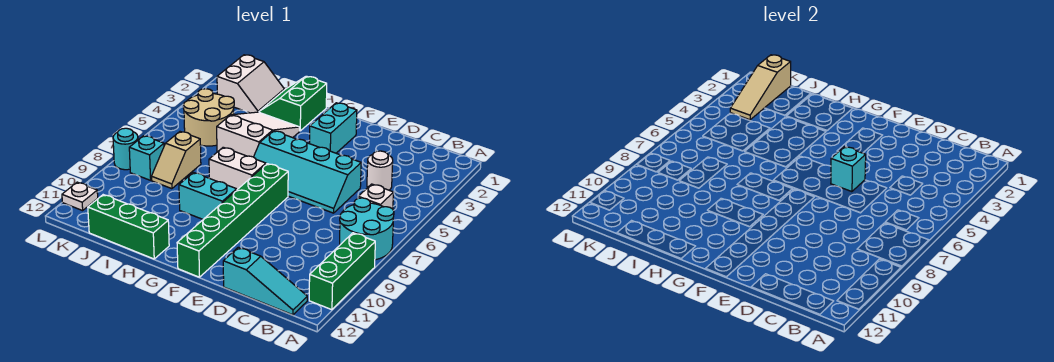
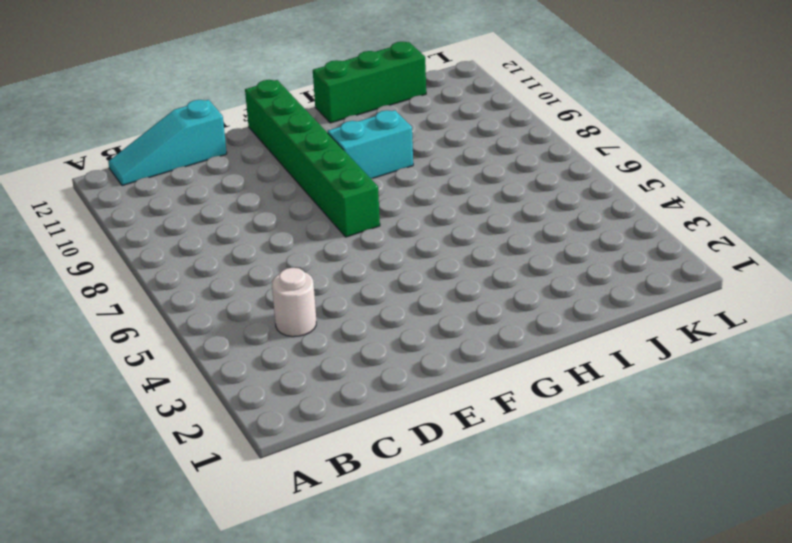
none -> cyan round brick A7:B8 level 1
none -> green brick A9:A11 level 1
none -> white brick B6 level 1

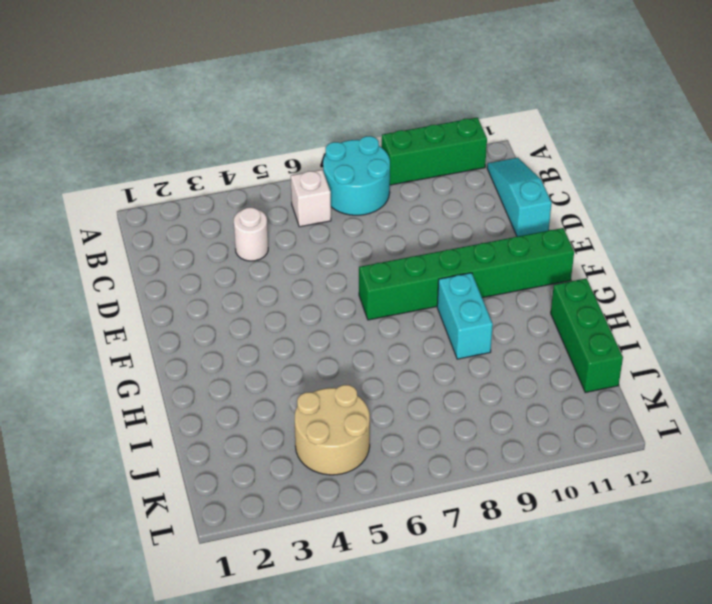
none -> cyan slope D5:G6 level 1 top 5
none -> cyan brick F2:F3 level 1
none -> white brick G7:H7 level 1

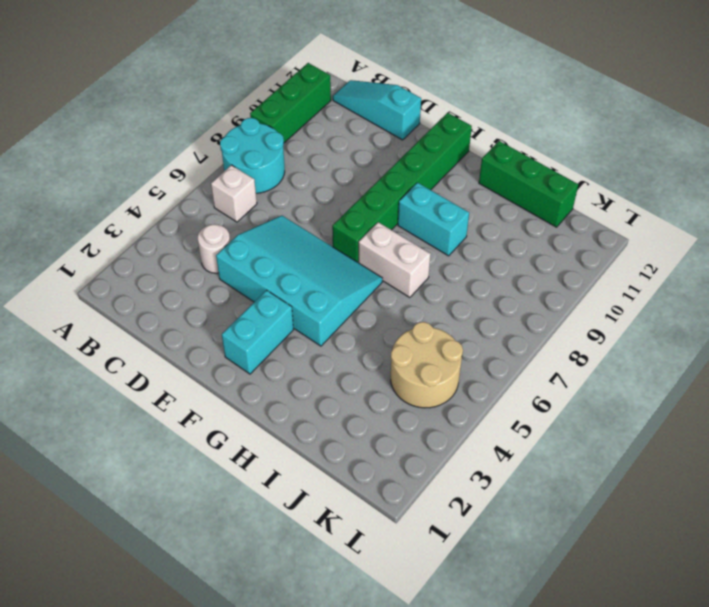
cyan slope D4:G6 level 1 top 4 -> cyan slope D5:G6 level 1 top 5
none -> green slope H1:I2 level 1 top H
none -> white slope H3:I5 level 1 top 5
none -> white slope J1:K2 level 1 top K

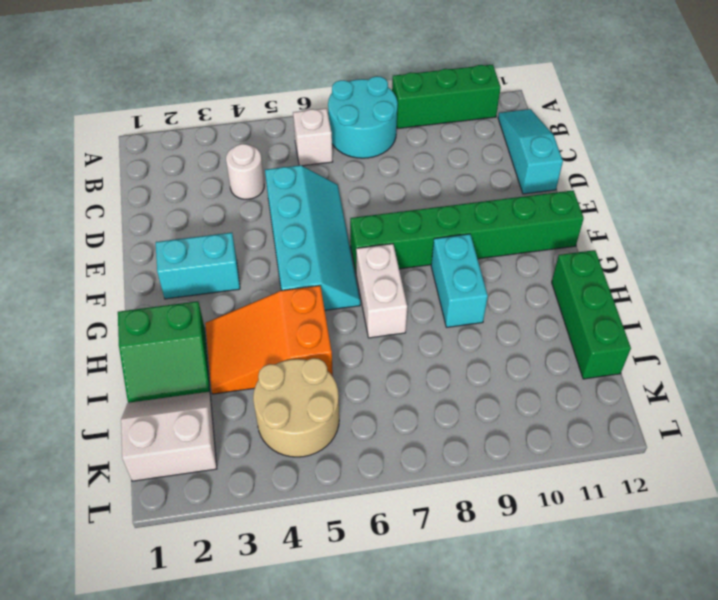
orange slope H3:I5 level 1 top 5 -> white slope H3:I5 level 1 top 5
none -> tan slope J7:J8 level 1 top 7
none -> cyan brick K8 level 1
none -> cyan round brick L8 level 1

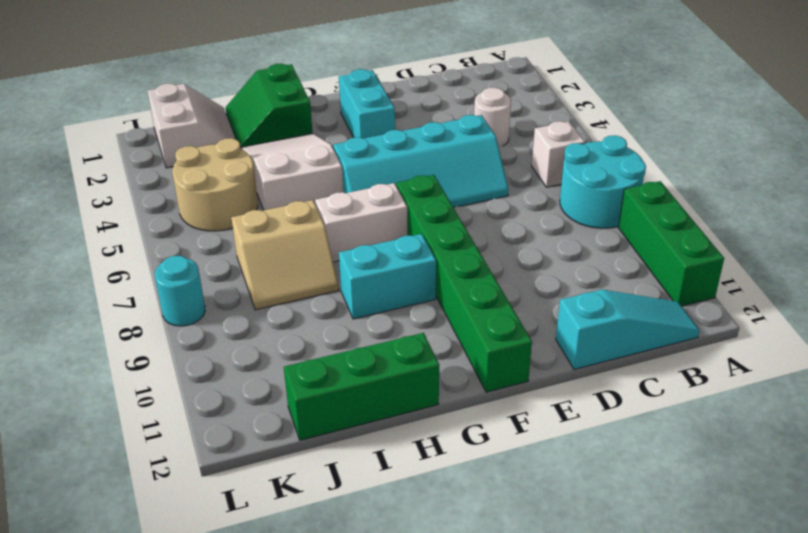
tan slope I7:J8 level 1 top 7 -> tan slope J7:J8 level 1 top 7
none -> cyan brick K8 level 1
none -> white plate L11 level 1
none -> cyan brick E5 level 2

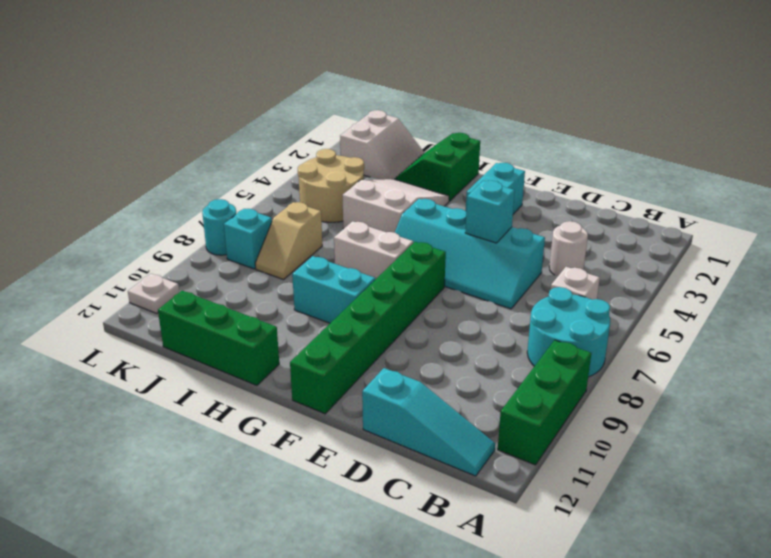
none -> tan slope K1:K3 level 2 top 1

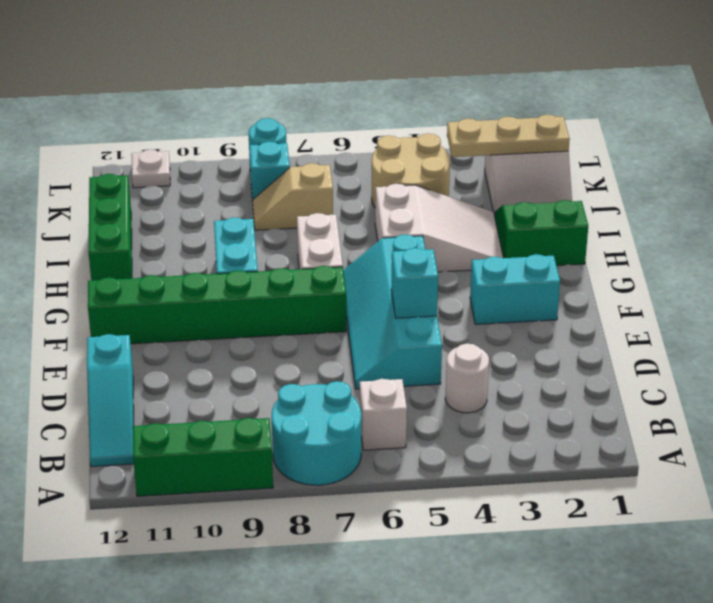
tan plate K1:K3 level 2 -> tan slope K1:K3 level 2 top 1

